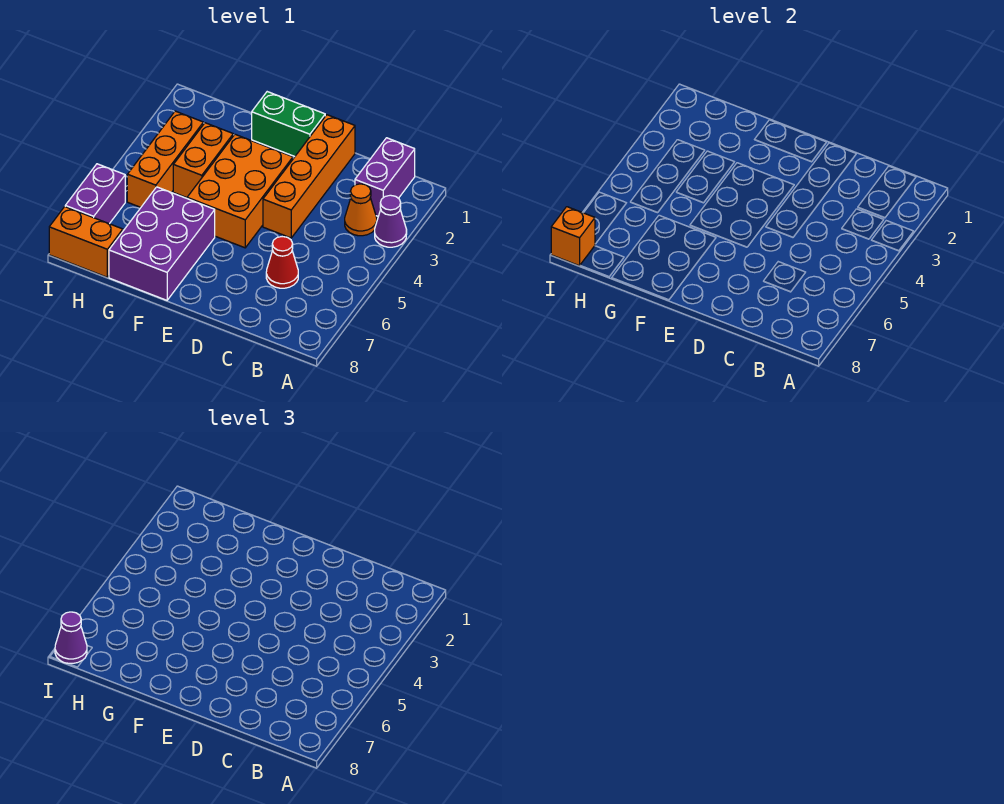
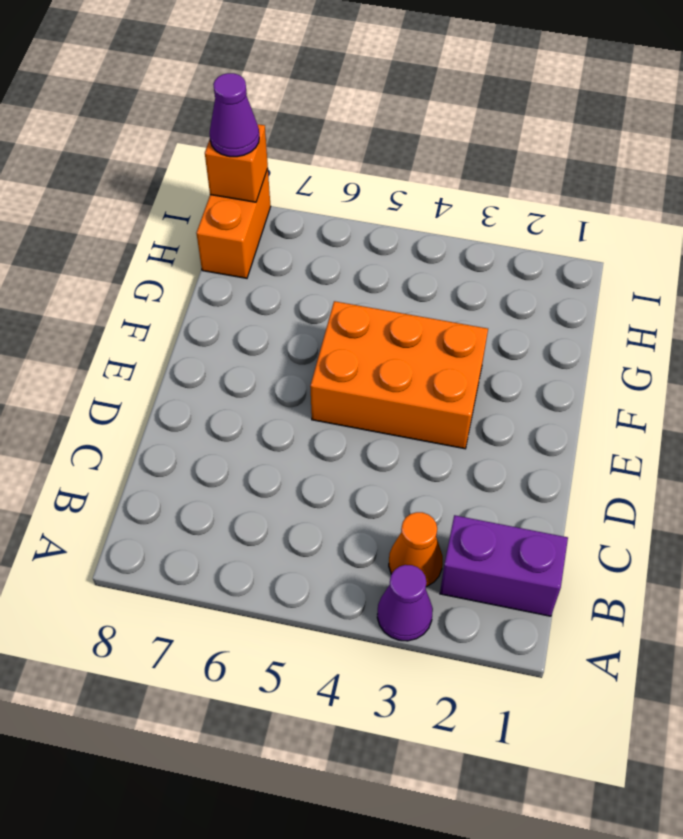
none -> red cone C6 level 1
none -> orange brick D1:D4 level 1
none -> green brick E1:F1 level 1

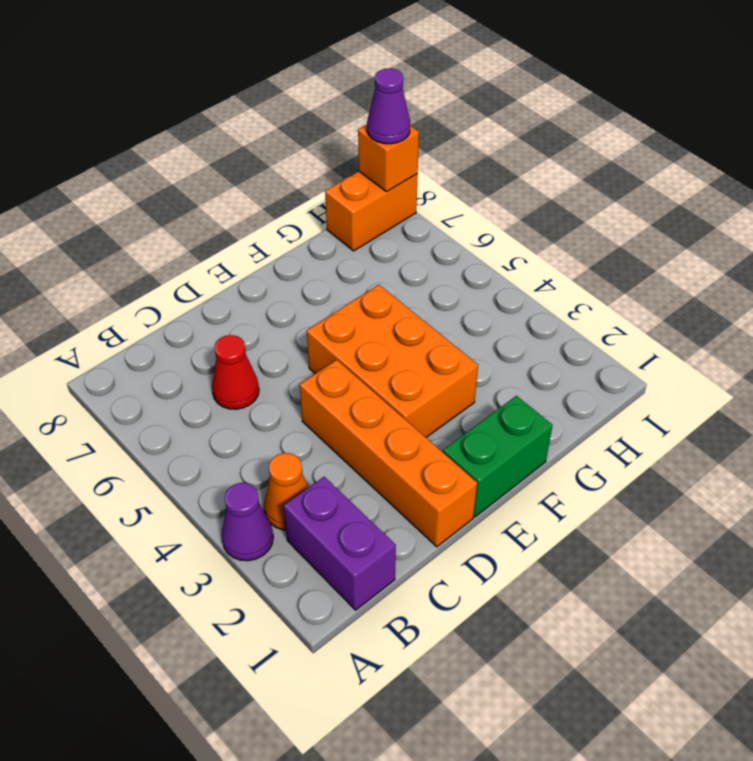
none -> purple brick F6:G8 level 1
none -> orange brick G3:G4 level 1
none -> orange brick H3:H5 level 1

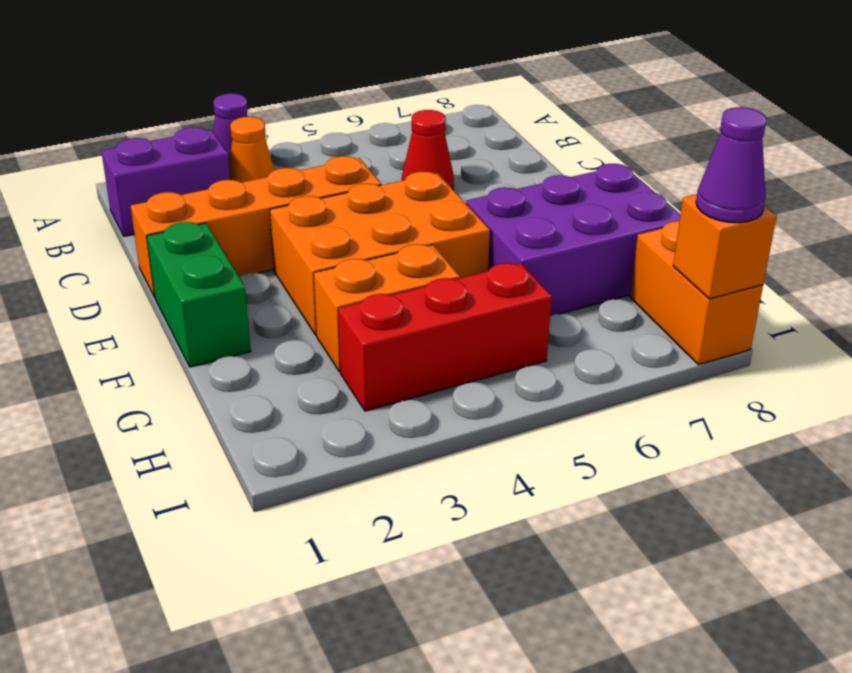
red brick H3:H5 level 1 -> orange brick H3:H5 level 1
none -> purple brick I6:I7 level 1

